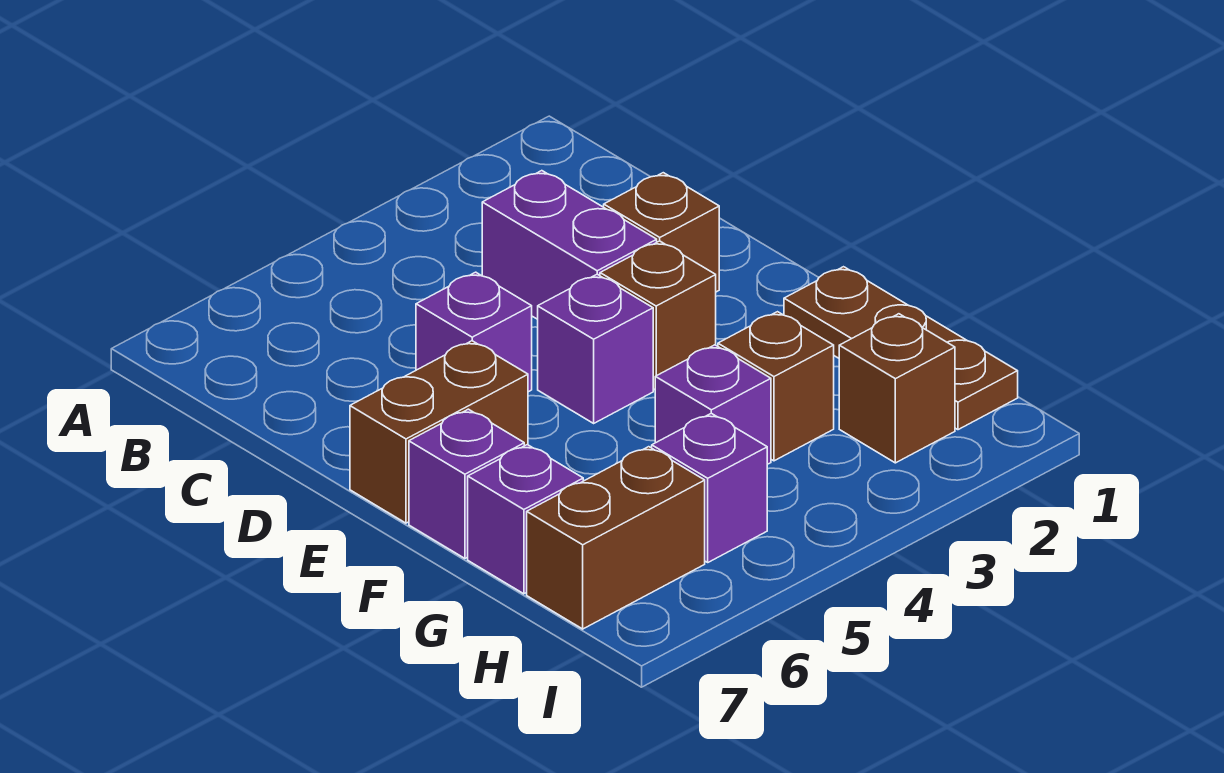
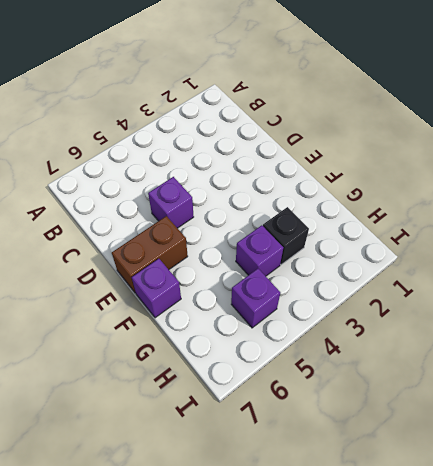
black brick G3 level 1 -> brown brick G3 level 1
none -> purple brick C3:D3 level 1
none -> brown brick D2 level 1
none -> brown brick E3 level 1

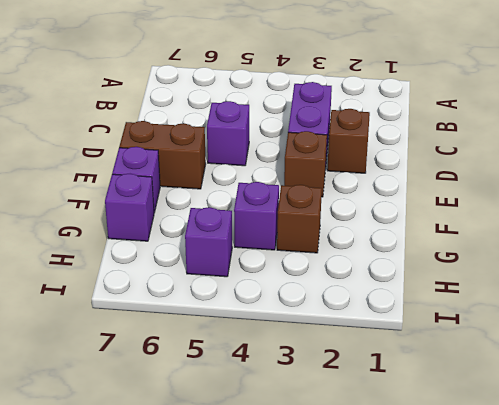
none -> purple brick E4 level 1
none -> brown plate F1:H1 level 1
none -> brown brick H2 level 1

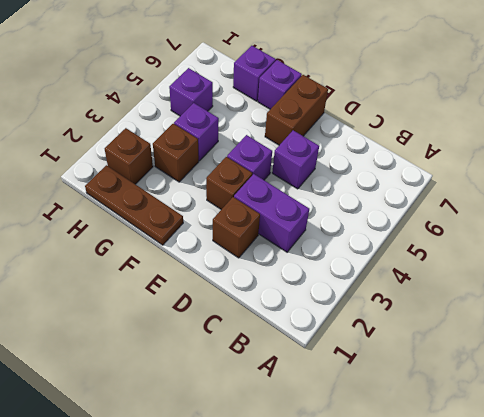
none -> brown brick H6:H7 level 1

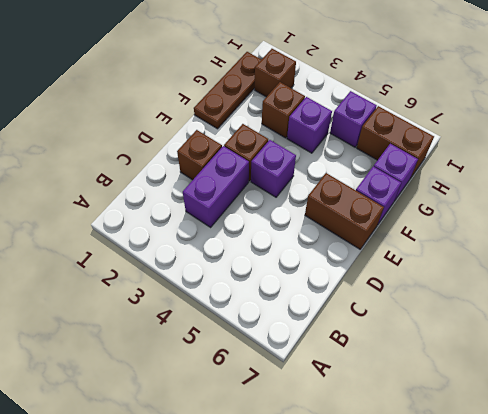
none -> purple brick D5 level 1

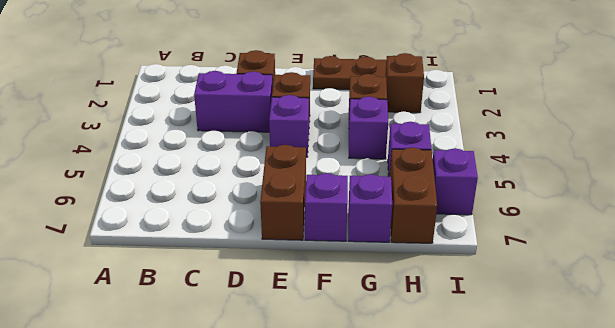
purple brick I6 level 1 -> purple brick D5 level 1

